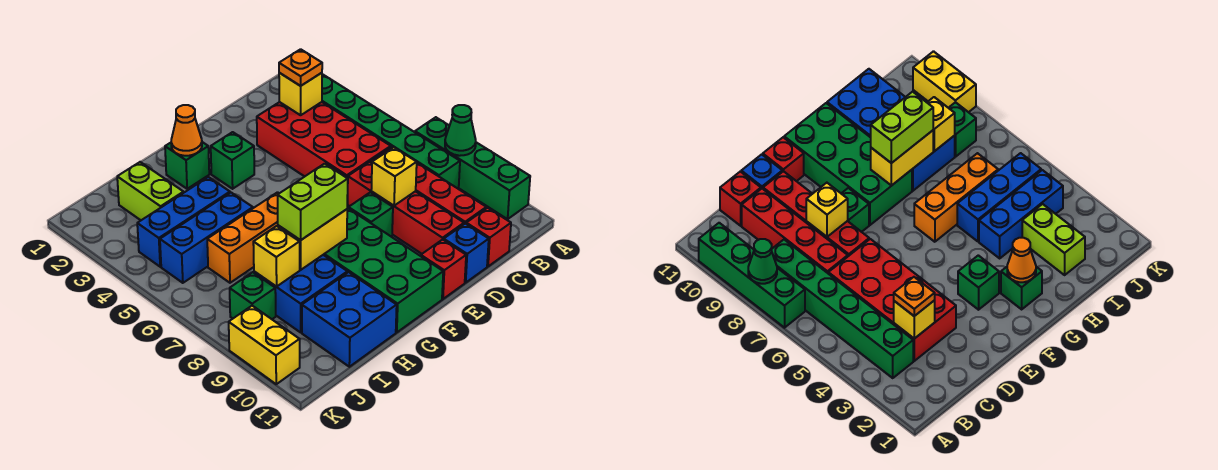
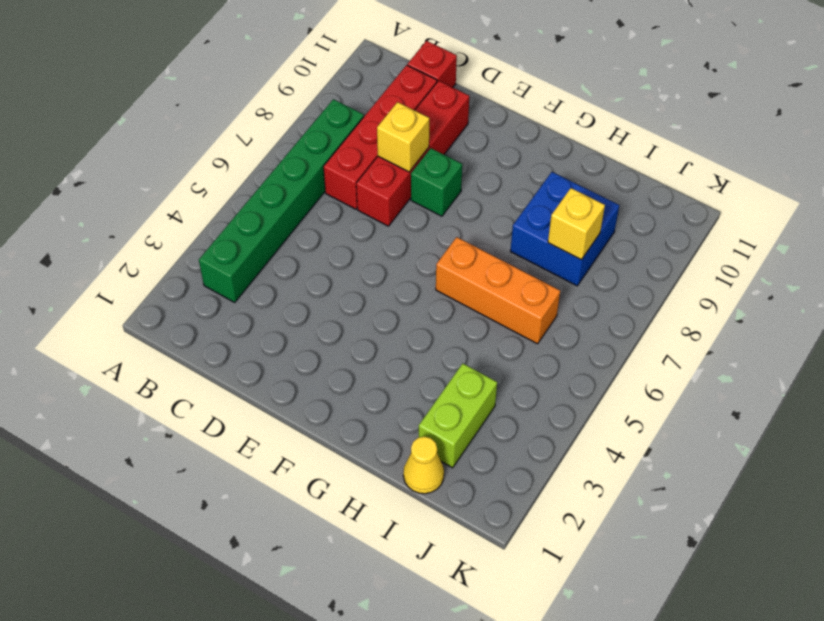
yellow cone I1 level 1 -> none
none -> green brick A7:A10 level 1
none -> red brick C3:D6 level 1
none -> blue brick D11 level 1

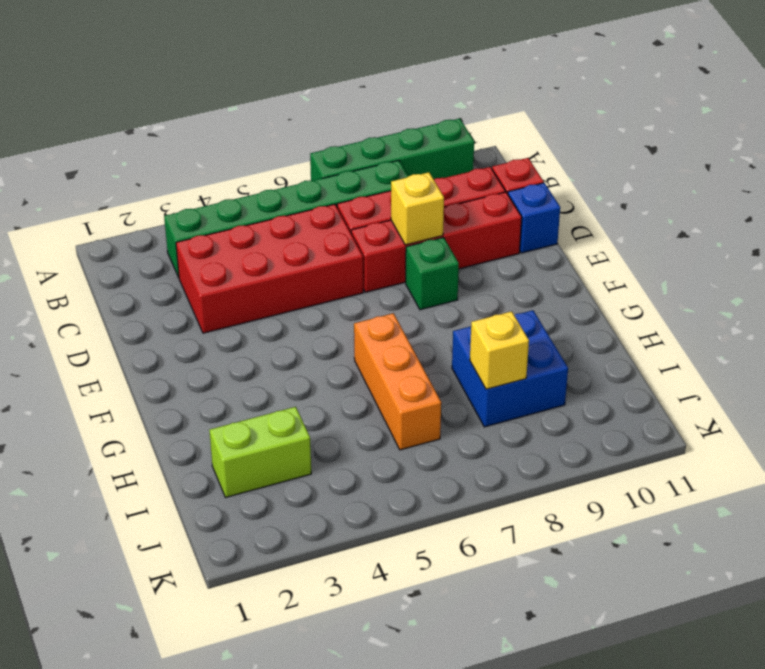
none -> red brick E11 level 1
none -> green brick F3 level 1
none -> green brick F8:G11 level 1

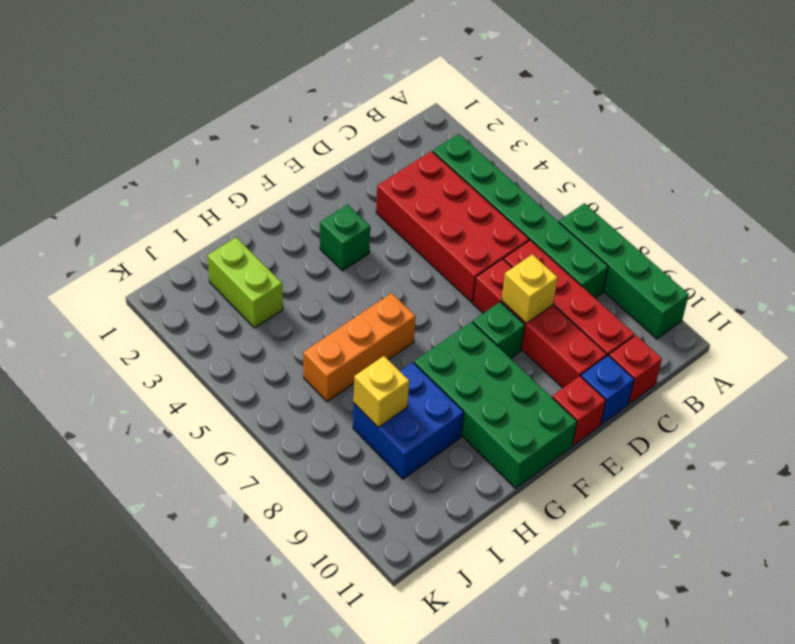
none -> green brick G2 level 1
none -> blue brick H4:J4 level 1
none -> blue brick H5:J5 level 1

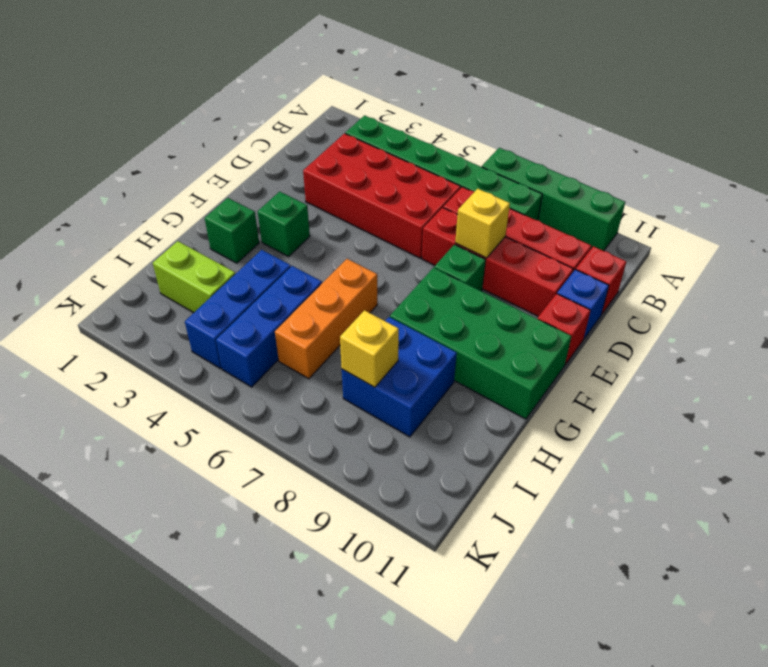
none -> blue brick H10:I11 level 1
none -> green brick J8 level 1
none -> yellow brick K9:K10 level 1

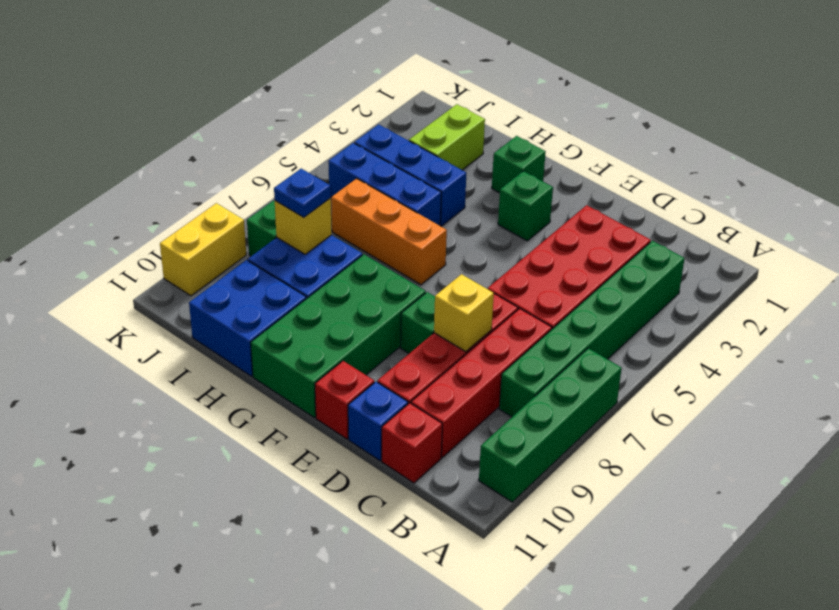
blue plate I8 level 3 -> none
none -> green cone A8 level 2
none -> yellow brick C3 level 2
none -> orange cone G2 level 2

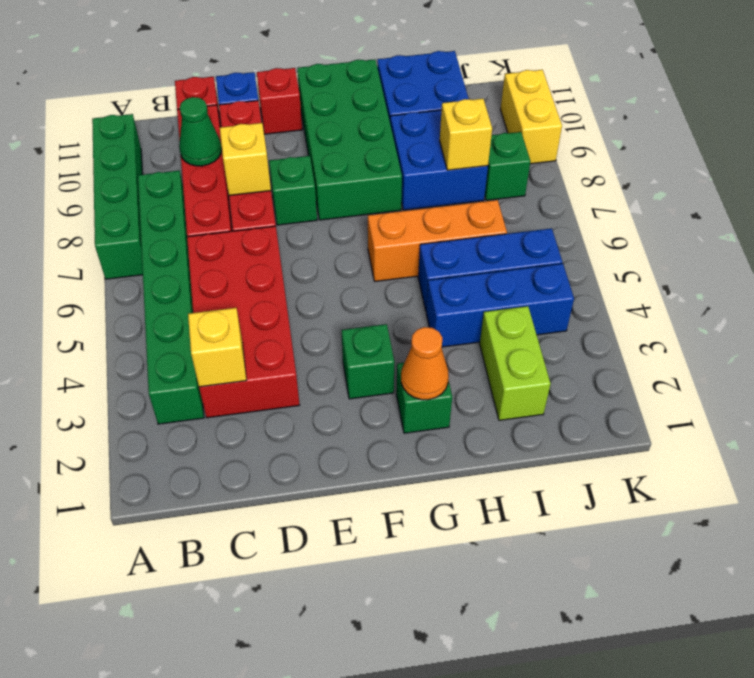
green cone C9 level 2 -> green cone A8 level 2
none -> yellow brick G8:H8 level 2
none -> orange plate C3 level 3
none -> lime brick G8:H8 level 3

